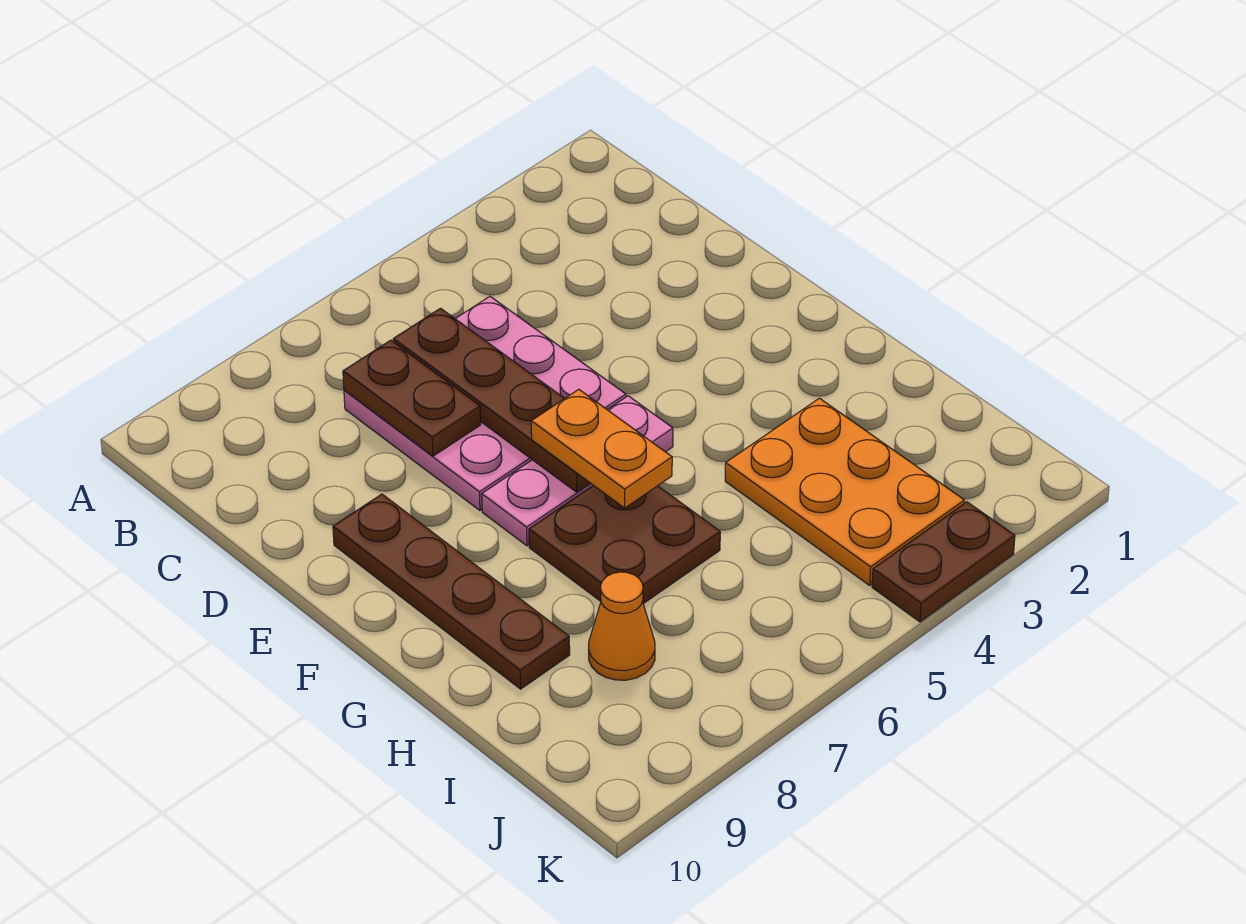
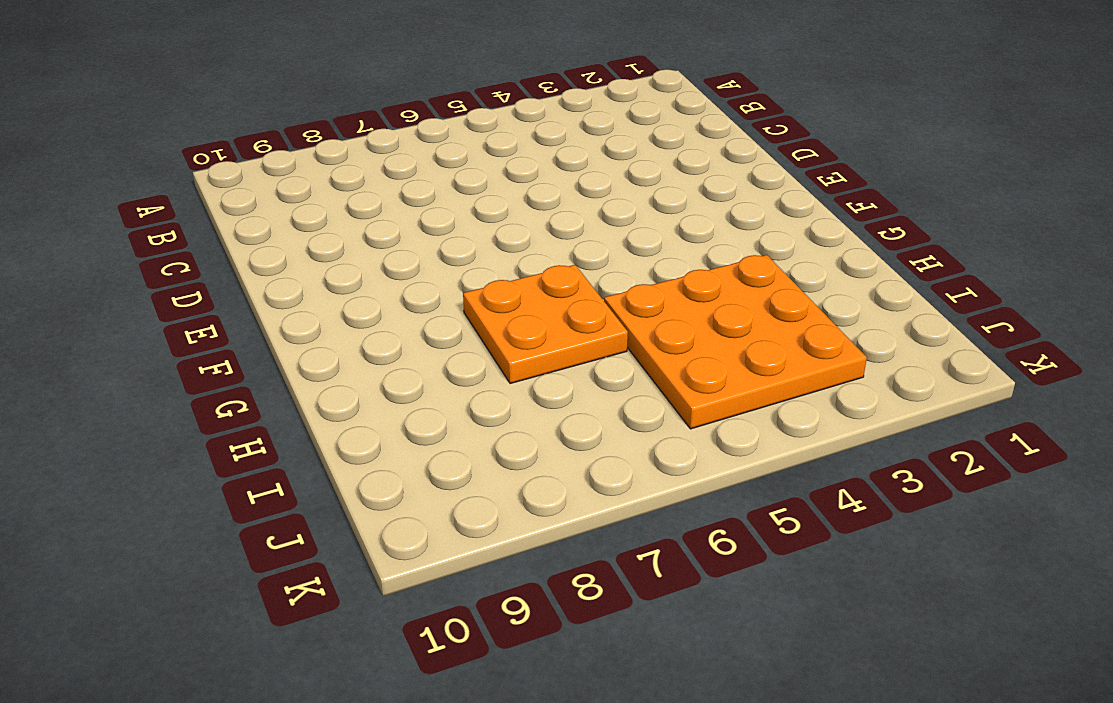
orange plate G6:H7 level 1 -> brown plate G6:H7 level 1
orange plate H3:J5 level 1 -> orange plate H3:J4 level 1
none -> pink plate C5:E7 level 1
none -> brown plate E9:H9 level 1

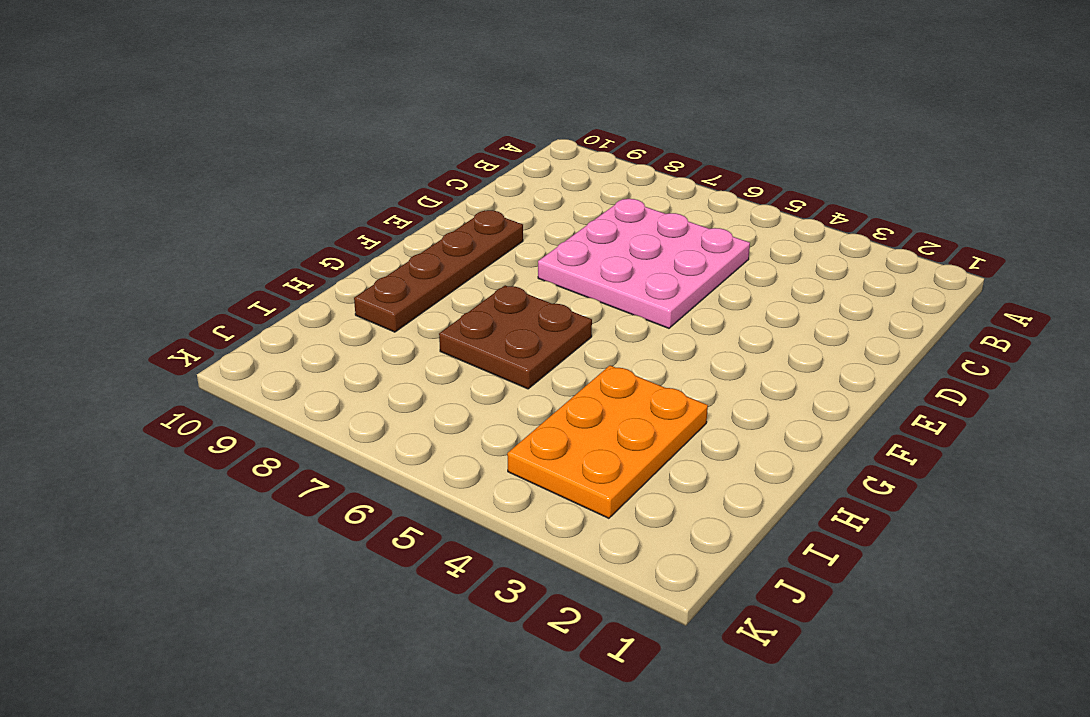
none -> pink plate F5:F7 level 1
none -> orange cone I8 level 1

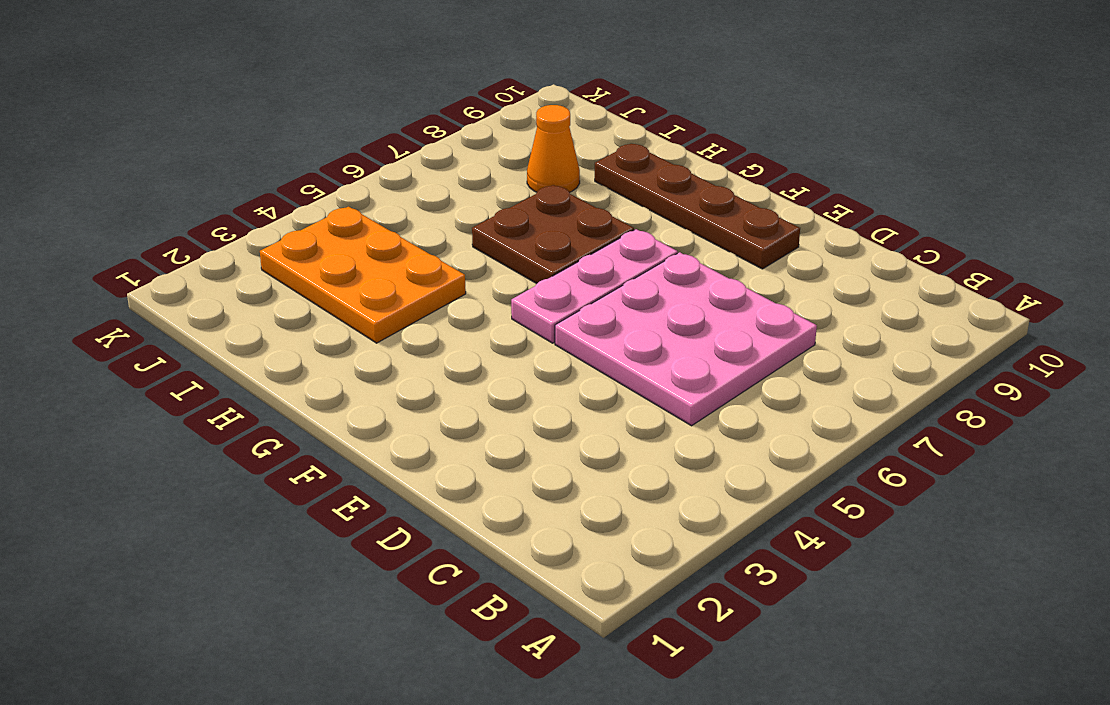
none -> brown plate K3:K4 level 1
none -> brown plate C6:F6 level 2

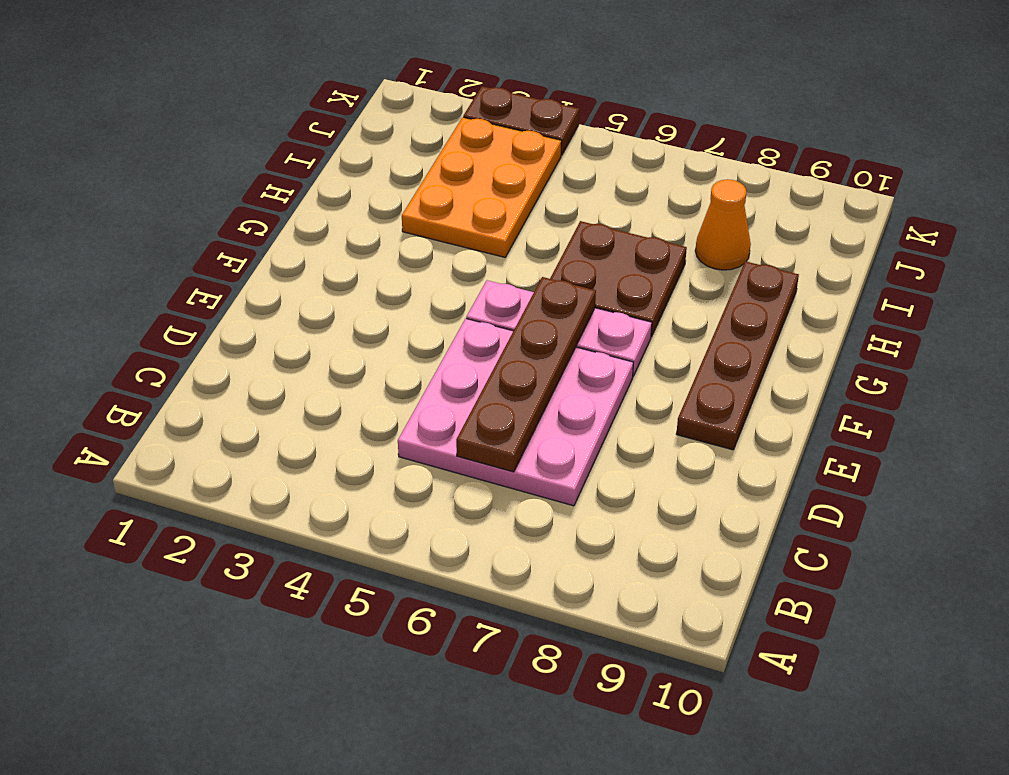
none -> brown plate C7:D7 level 2
none -> orange plate F6:G6 level 3

